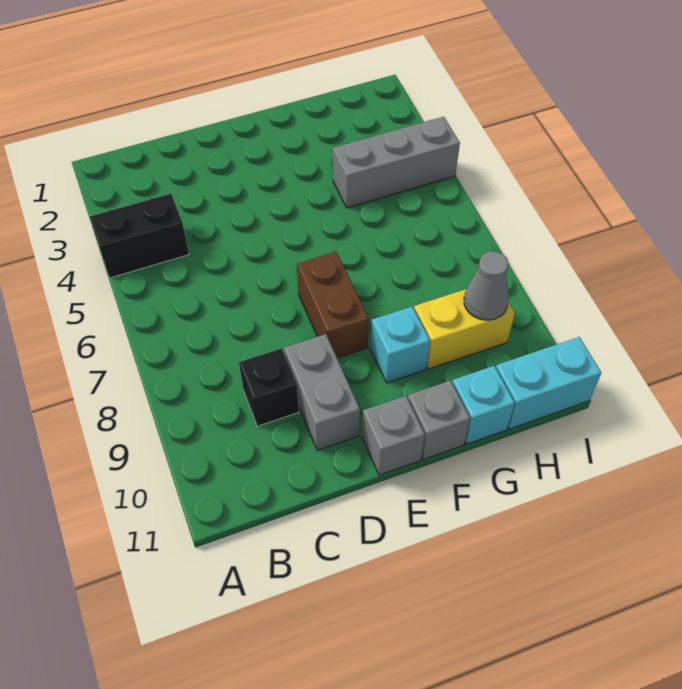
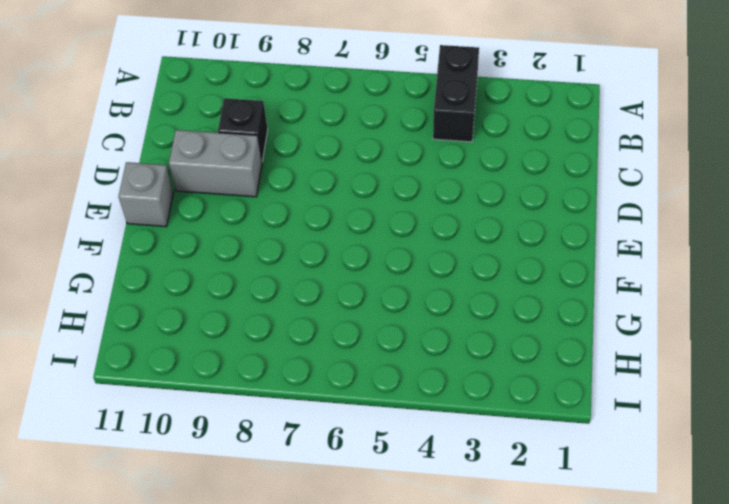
none -> brown brick E7:E8 level 1
none -> cyan brick F9 level 1
none -> grey brick F11 level 1

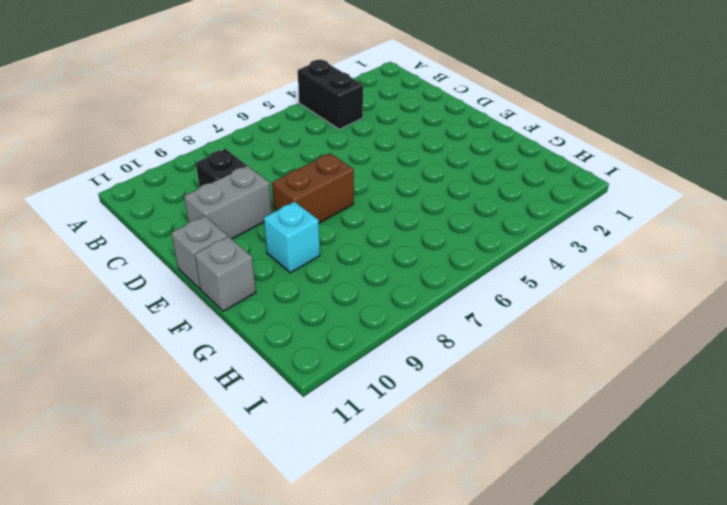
none -> grey brick G4:I4 level 1
none -> yellow brick G9:H9 level 1
none -> cyan brick G11 level 1

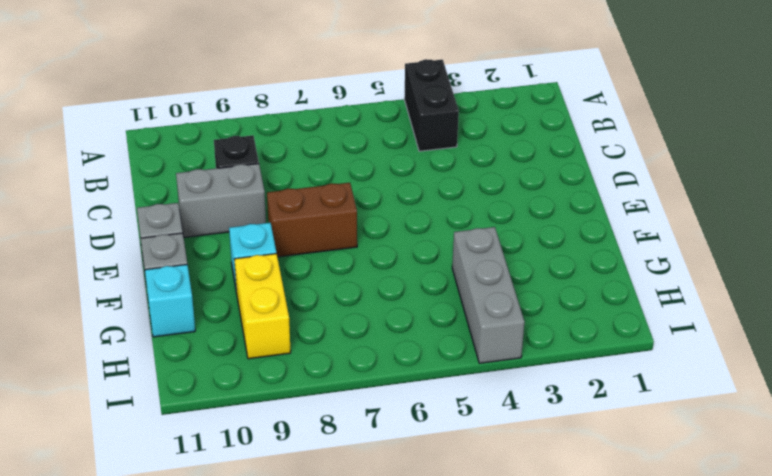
none -> cyan brick H11:I11 level 1
none -> grey cone H9 level 2

